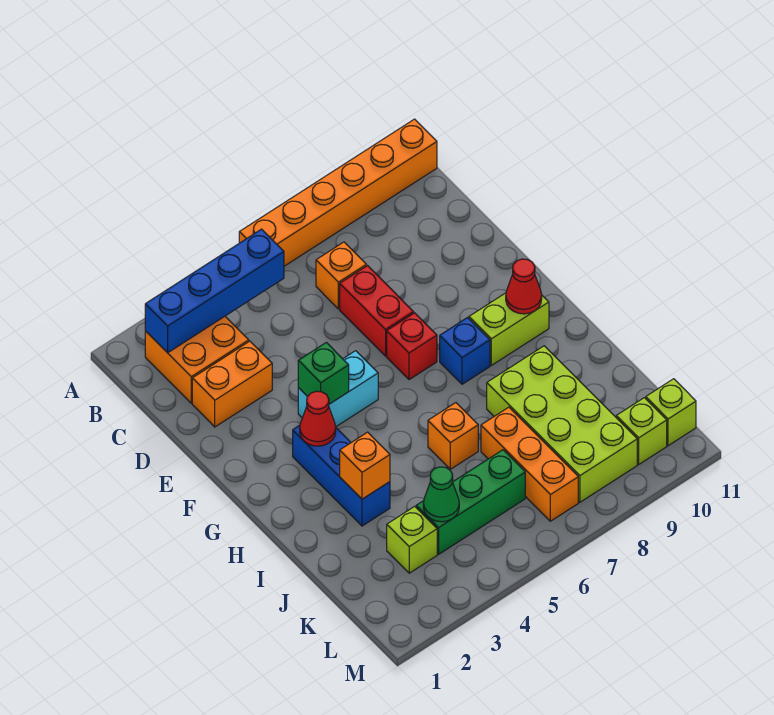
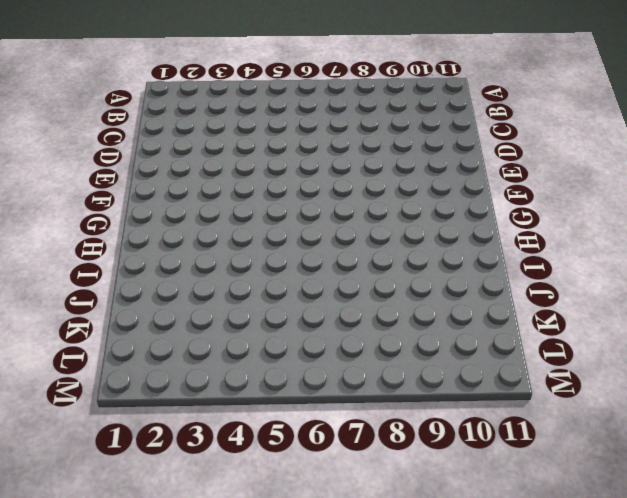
none -> orange brick A6:A11 level 1
none -> orange brick B2:C3 level 1
none -> orange brick C7 level 1

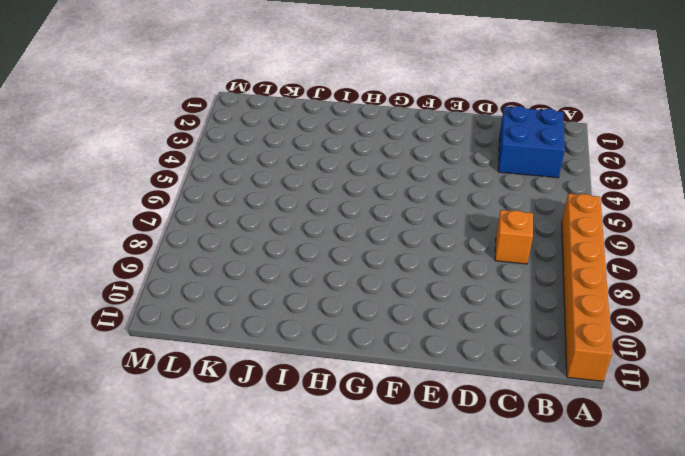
blue brick B2:C3 level 1 -> orange brick B2:C3 level 1
none -> orange brick D2:D3 level 1
none -> red brick D7:E7 level 1
none -> cyan brick F4:F5 level 1

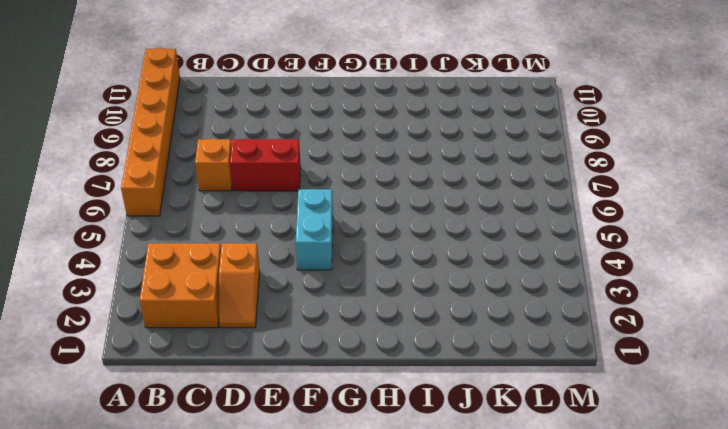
orange slope D2:D3 level 1 top 3 -> orange brick D2:D3 level 1
none -> red brick F7 level 1
none -> blue brick G3:I3 level 1
none -> blue brick G8 level 1

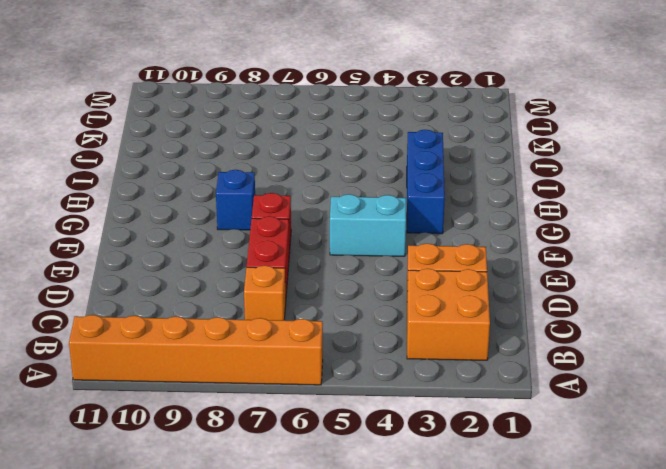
none -> lime brick G9:G10 level 1
none -> orange brick I6 level 1
none -> lime brick I8:L9 level 1

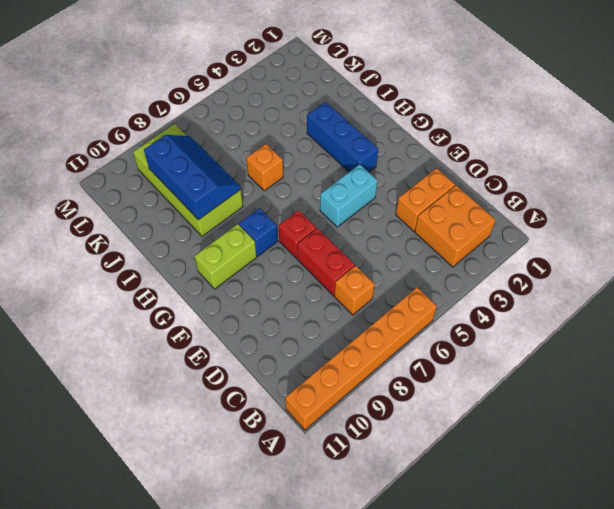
blue slope I8:K9 level 2 top 9 -> none
none -> orange brick J7:L7 level 1
none -> lime brick K3 level 1
none -> green brick K4:K6 level 1

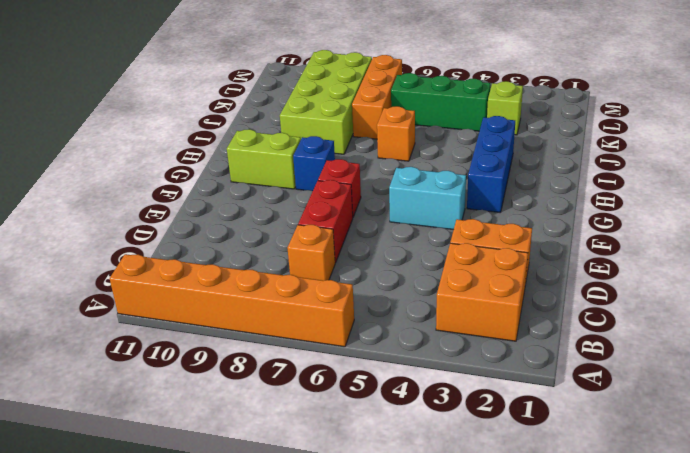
none -> lime brick L10 level 1
none -> lime brick L11 level 1
none -> blue brick B2:B5 level 2

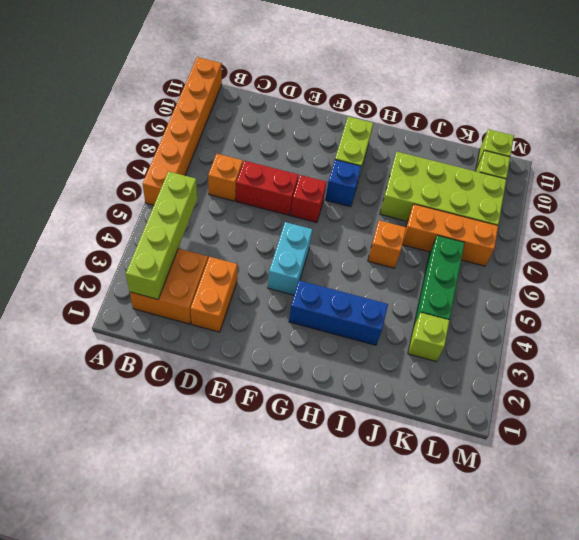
lime brick B2:B5 level 2 -> blue brick B2:B5 level 2
none -> green brick F4 level 2
none -> red cone G3 level 2
none -> red cone G10 level 2

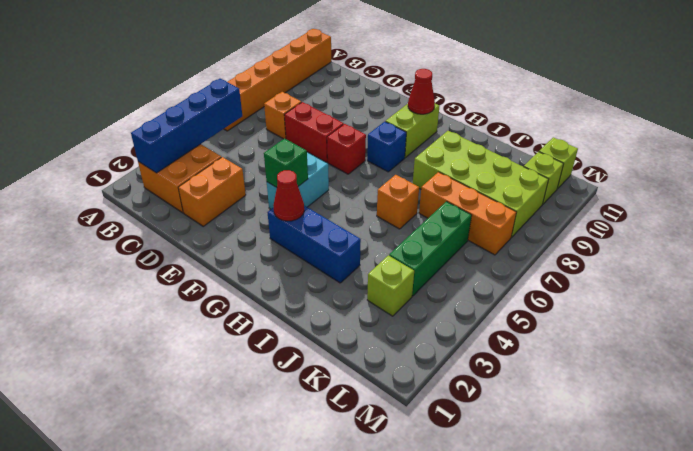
none -> orange brick I3 level 2
none -> green cone K4 level 2

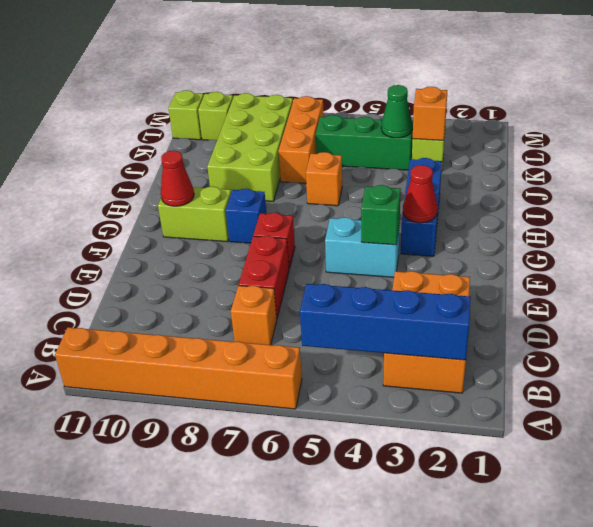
orange brick K3 level 2 -> orange brick I3 level 2

